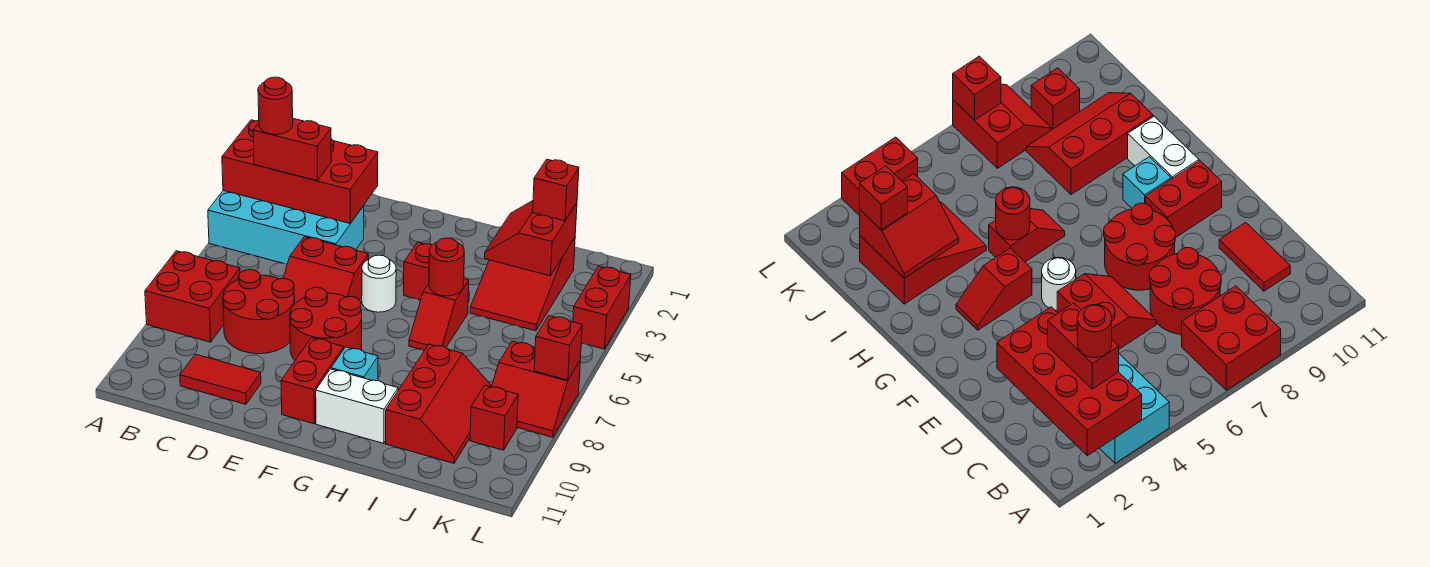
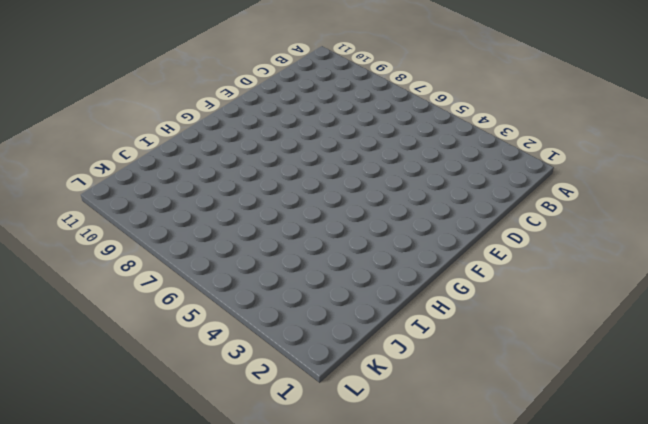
none -> cyan brick A3:D4 level 1
none -> red brick A7:B8 level 1
none -> red round brick C7:D8 level 1

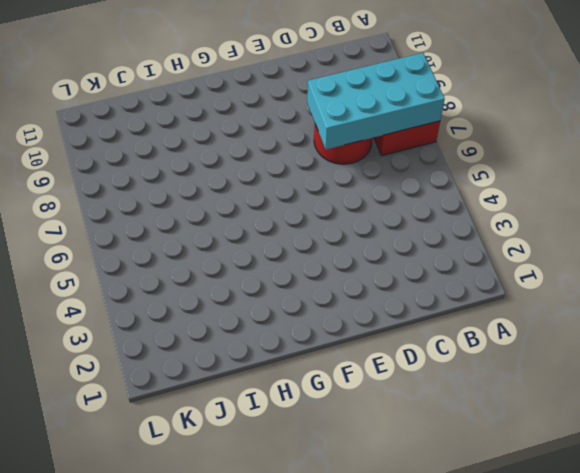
cyan brick A7:D8 level 2 -> cyan brick A3:D4 level 1
none -> red tile C10:D10 level 1
none -> red slope D5:E6 level 1 top 5
none -> red round brick E7:F8 level 1

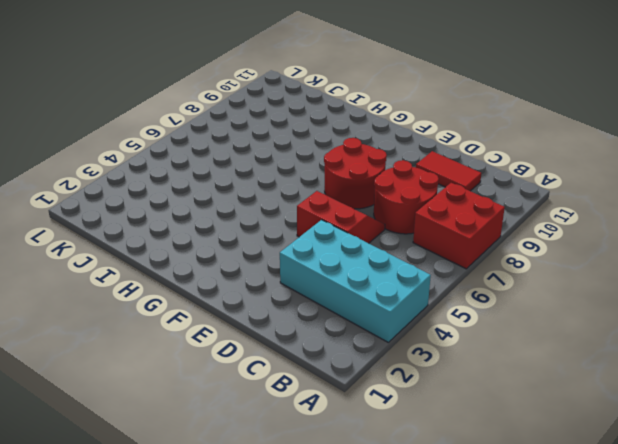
none -> white round brick F5 level 1
none -> red brick F9:F10 level 1
none -> red slope G3:G4 level 1 top 4

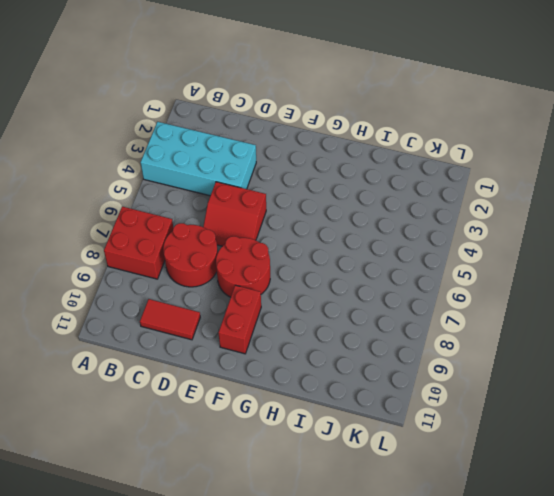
none -> white round brick F5 level 1
none -> red slope G3:G4 level 1 top 4
none -> cyan brick G9 level 1

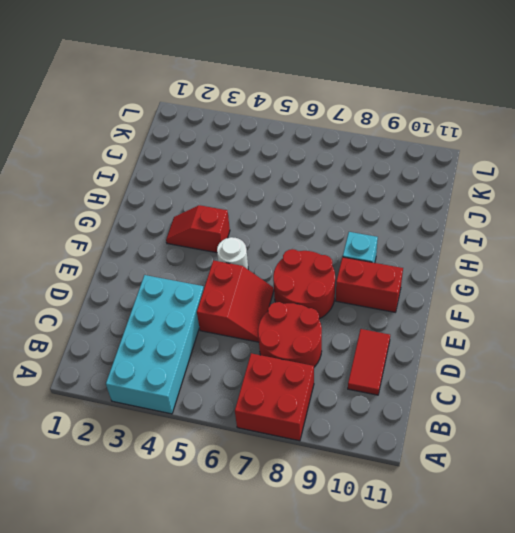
none -> white brick G10:H10 level 1
none -> red slope H5:H6 level 1 top 5
none -> red slope I2:J4 level 1 top 2

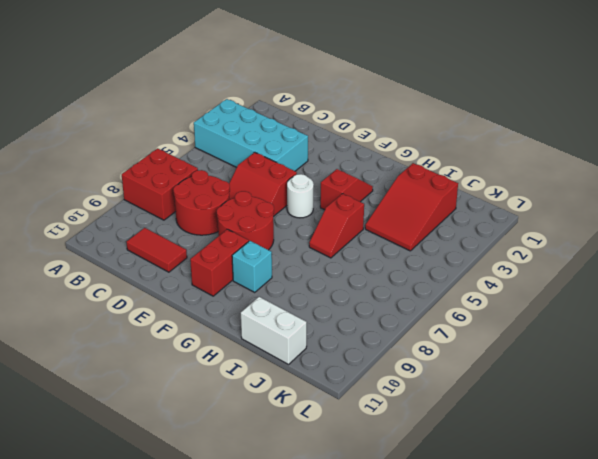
white brick I11:J11 level 1 -> white brick G10:H10 level 1
none -> red slope I8:J10 level 1 top I
none -> red slope K7:L8 level 1 top 7
none -> red brick K9 level 1

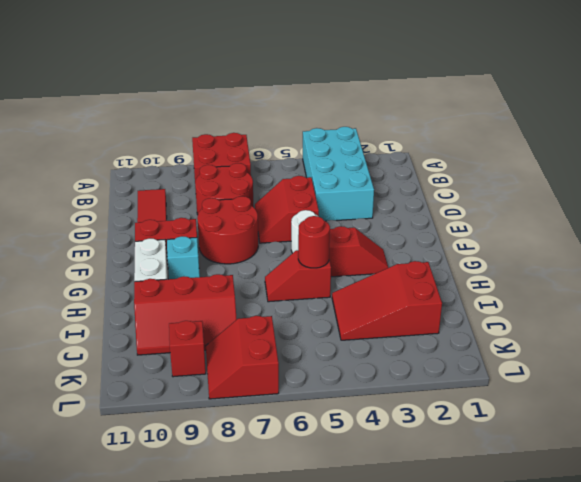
none -> red brick L3:L4 level 1
none -> red brick A2:D3 level 2
none -> red slope I2:J3 level 2 top J

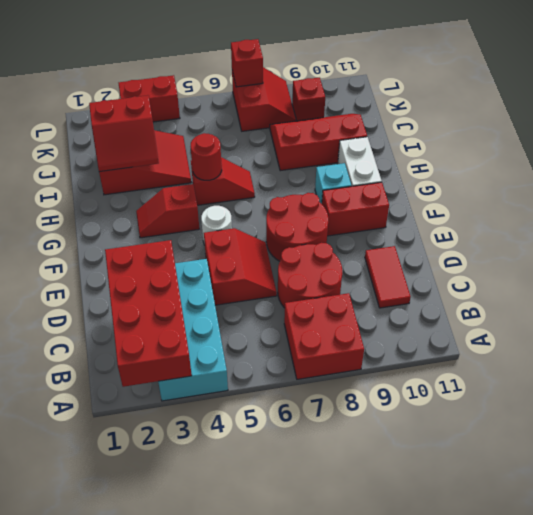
none -> red brick B3:C3 level 3
none -> red brick J2 level 3
none -> red round brick B3 level 4

